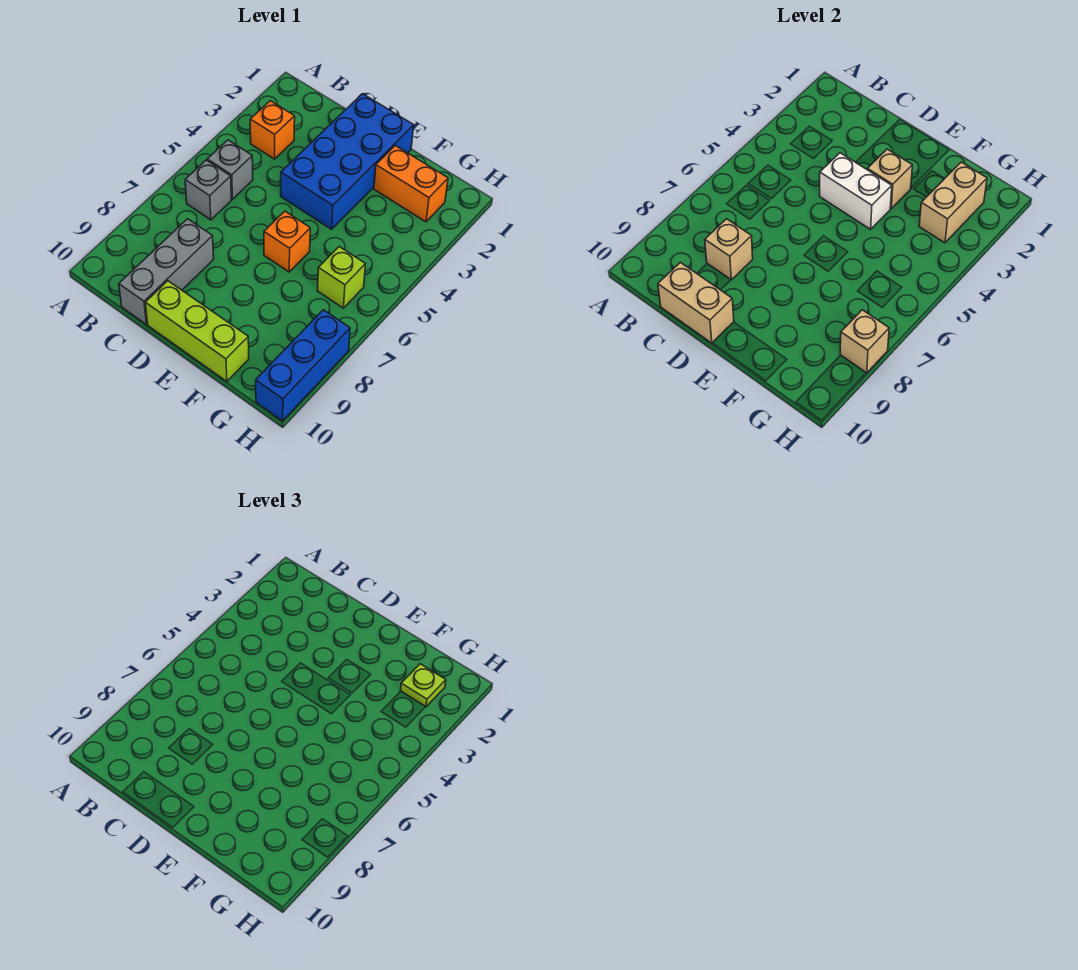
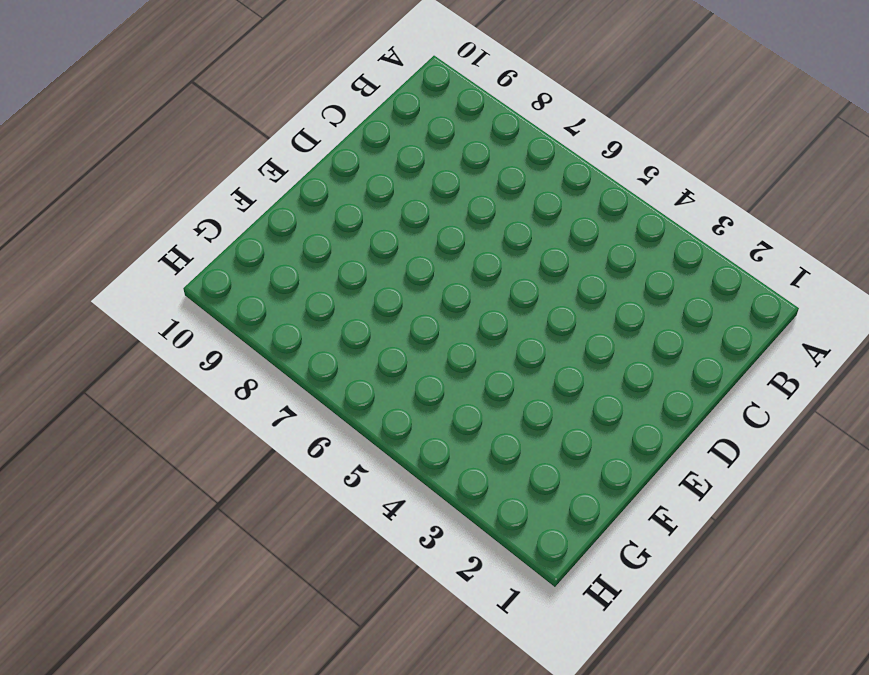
none -> orange brick B3 level 1
none -> grey brick B5 level 1
none -> grey brick B6 level 1

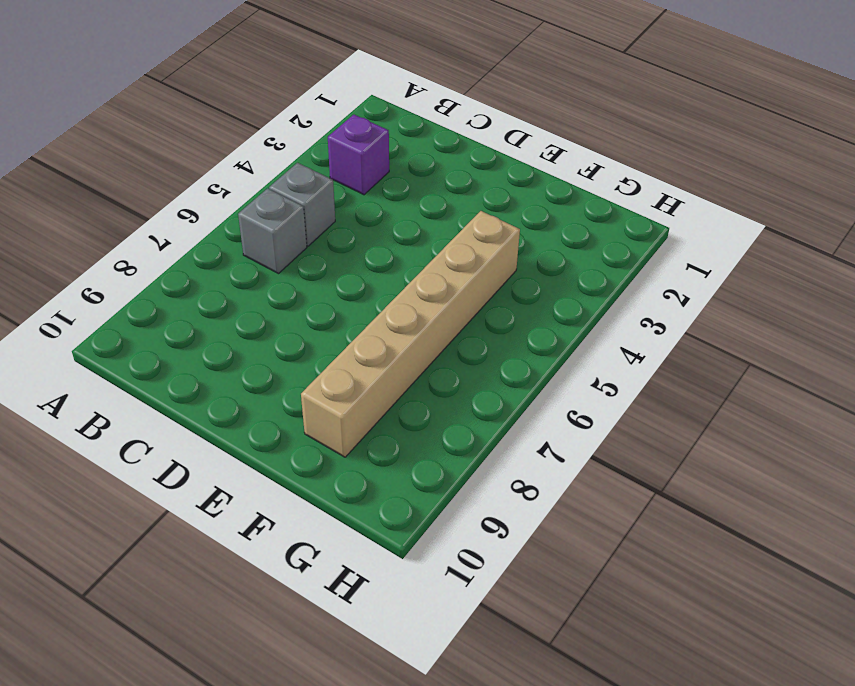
purple brick B3 level 1 -> orange brick B3 level 1
tan brick F4:F9 level 1 -> none
none -> grey brick C8:C10 level 1
none -> blue brick D1:E4 level 1
none -> lime brick D10:F10 level 1

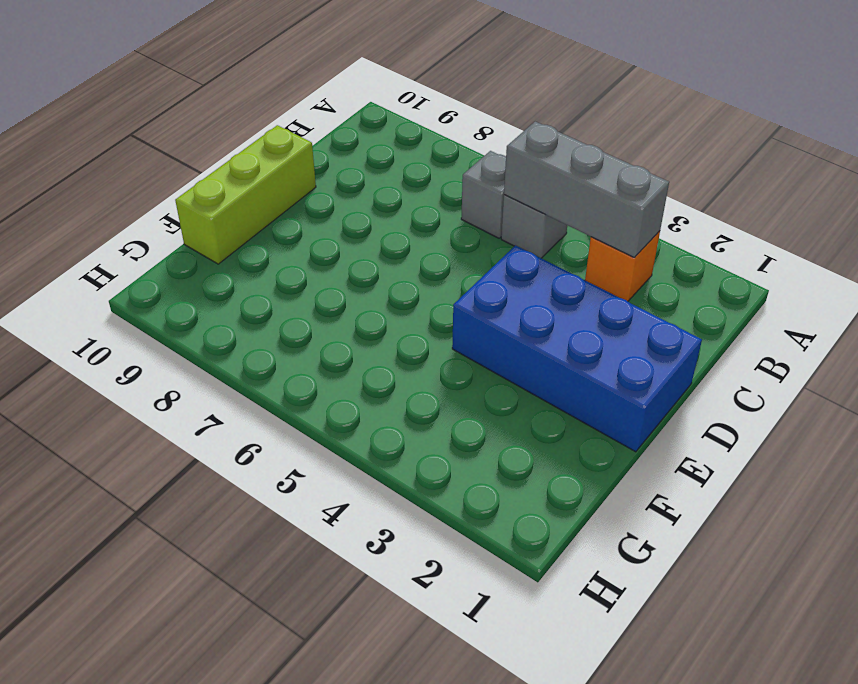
grey brick B3:B5 level 2 -> grey brick C8:C10 level 1
none -> orange brick E6 level 1
none -> orange brick F2:G2 level 1
none -> lime brick G6 level 1

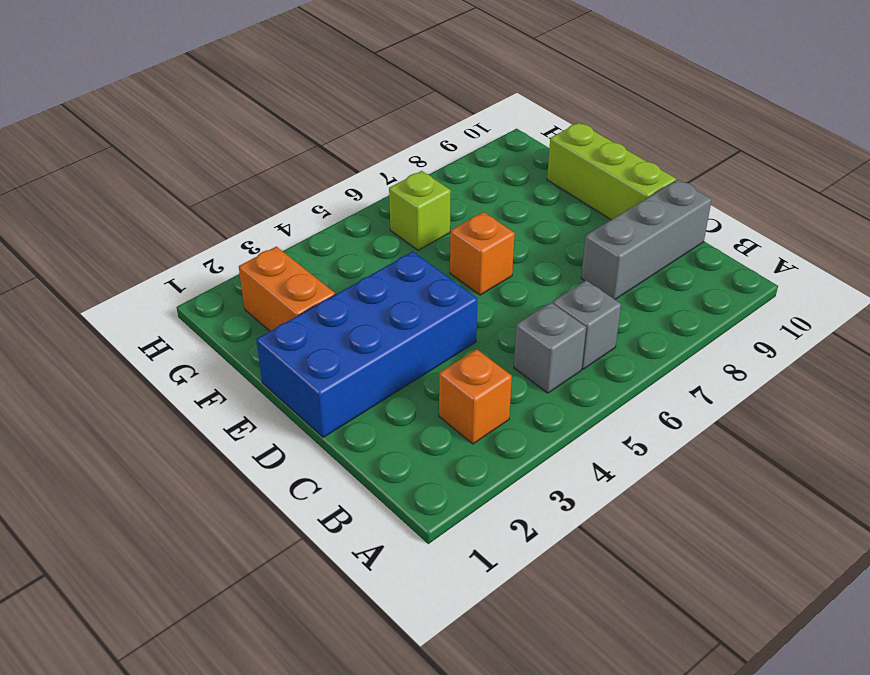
none -> blue brick H8:H10 level 1
none -> tan brick C8 level 2
none -> tan brick C10:D10 level 2

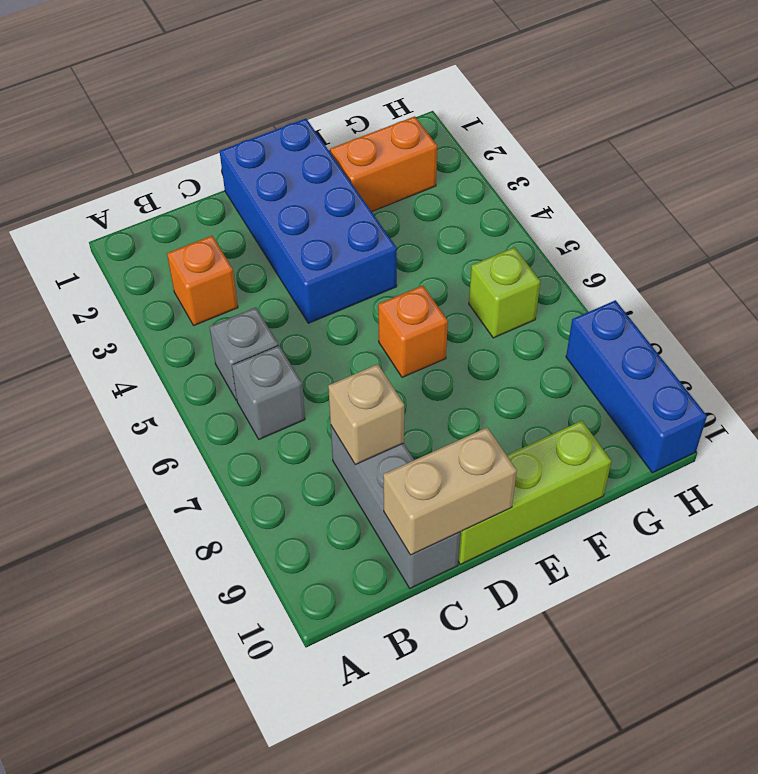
none -> white brick D4:E4 level 2
none -> tan brick E3 level 2
none -> tan brick G2:G3 level 2

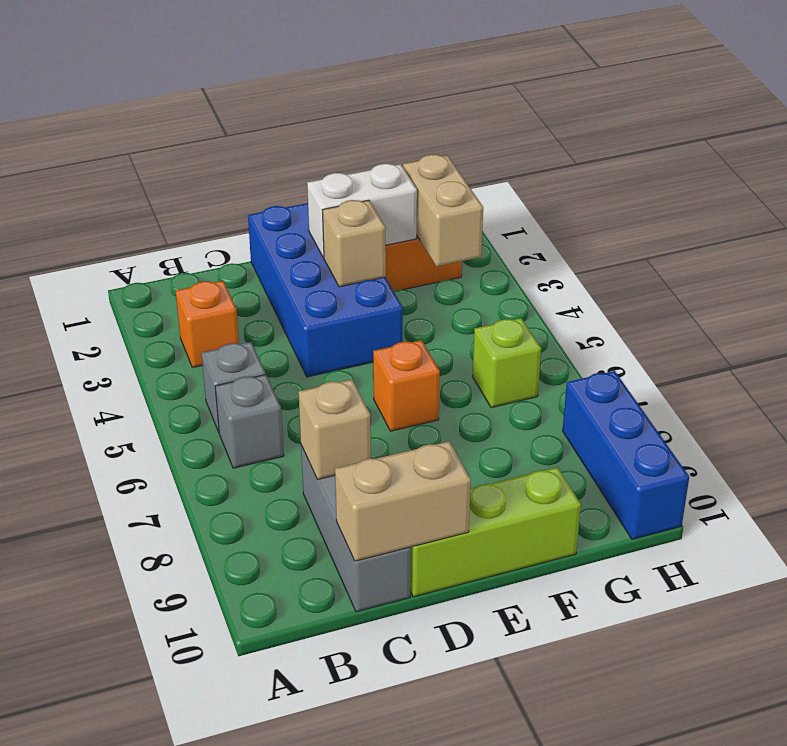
white brick E2:F2 level 2 -> white brick D4:E4 level 2
none -> tan brick H8 level 2
none -> lime plate G2 level 3

